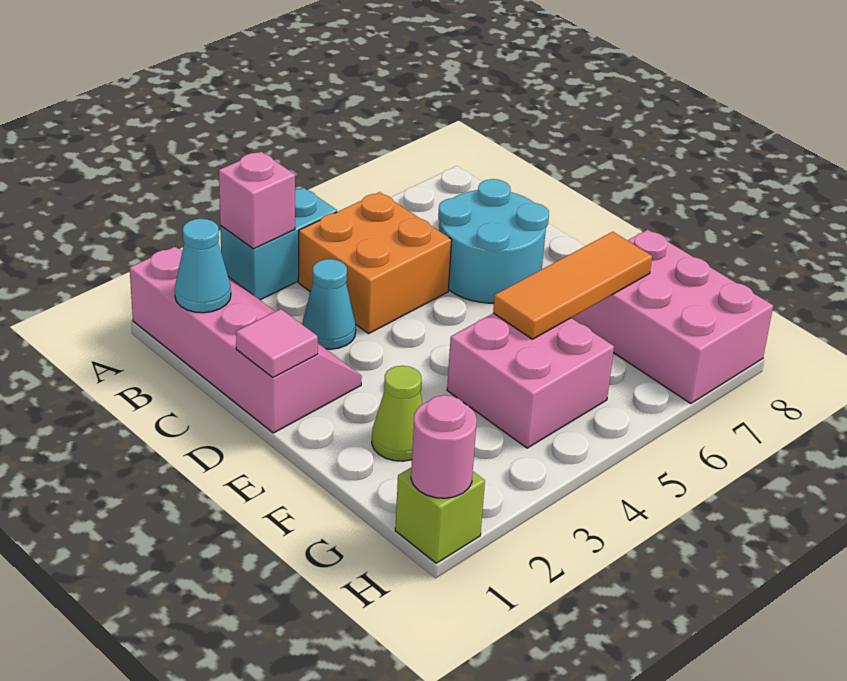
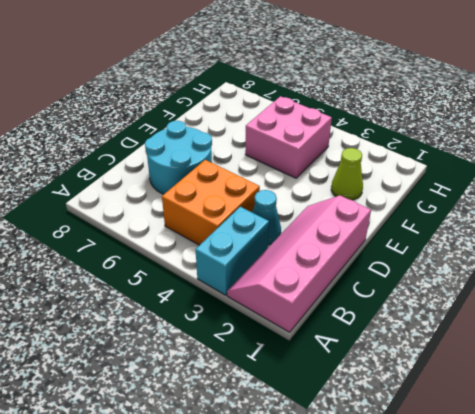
cyan brick A3:B3 level 1 -> cyan brick A3:A4 level 1
none -> pink brick F7:H8 level 1
none -> lime brick H1 level 1
none -> pink brick A3 level 2

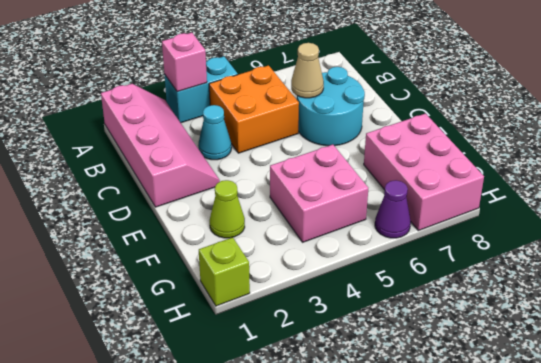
tan cone C6 level 2 -> none
purple cone H6 level 1 -> none
none -> cyan cone B1 level 2
none -> pink tile D1 level 2
none -> orange tile F5:F7 level 2

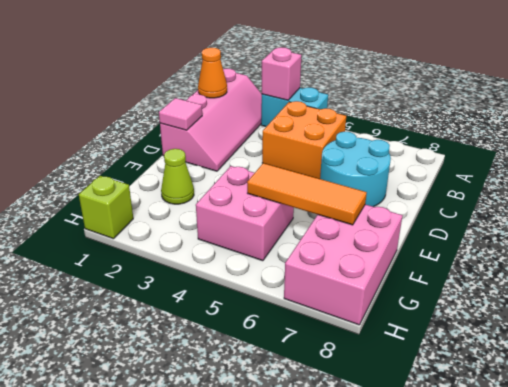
orange cone B1 level 2 -> cyan cone B1 level 2
none -> cyan cone C3 level 1
none -> pink round brick H1 level 2

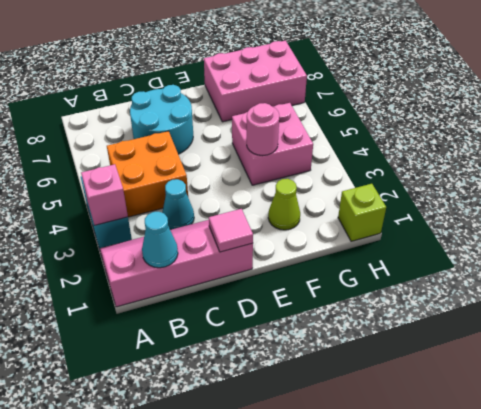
pink round brick F4 level 2 -> pink round brick H1 level 2
none -> orange tile F5:F7 level 2

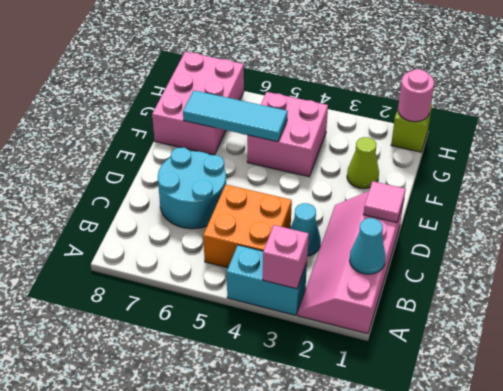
cyan tile F5:F7 level 2 -> orange tile F5:F7 level 2

